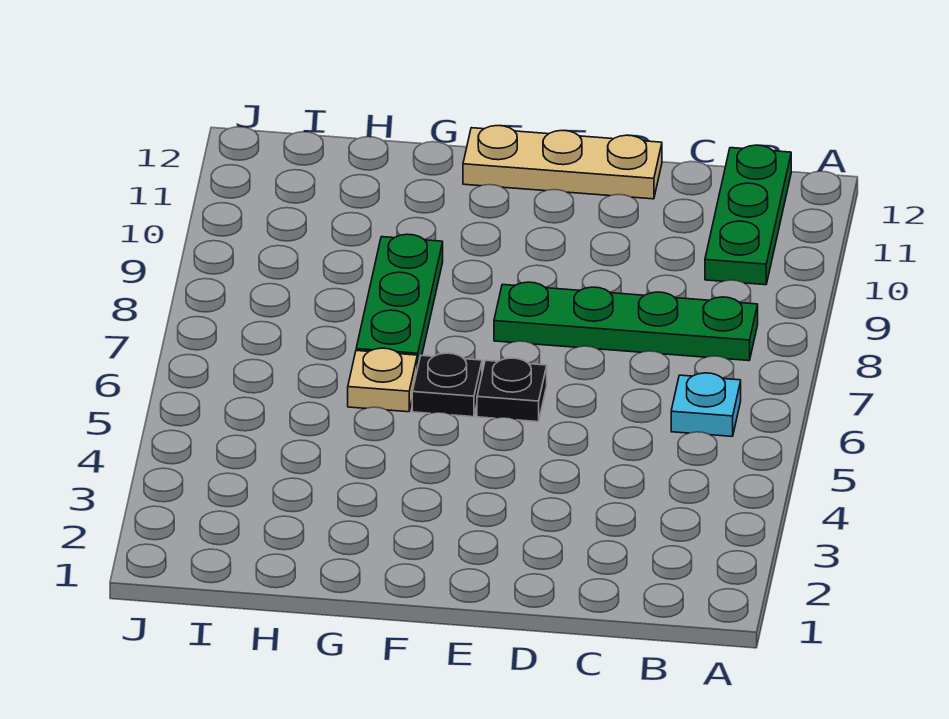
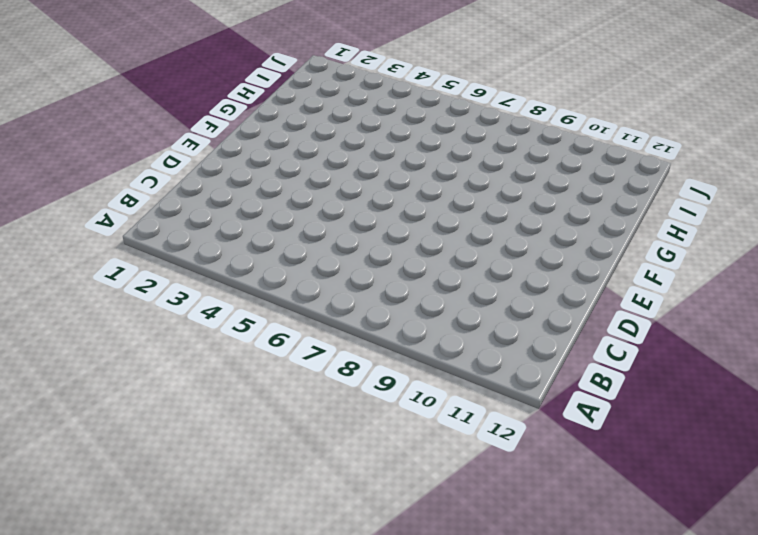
none -> cyan plate B6 level 1
none -> green plate B8:E8 level 1

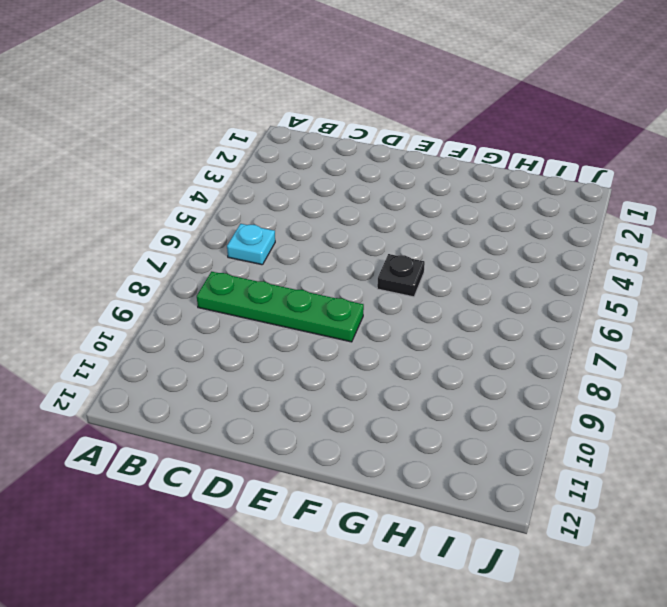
none -> green plate B10:B12 level 1
none -> tan plate D12:F12 level 1

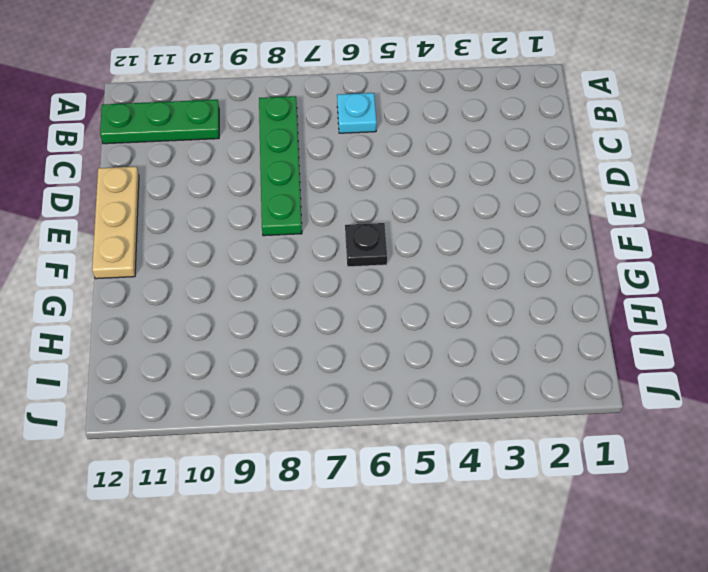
none -> black plate E6 level 1
none -> tan plate G6 level 1

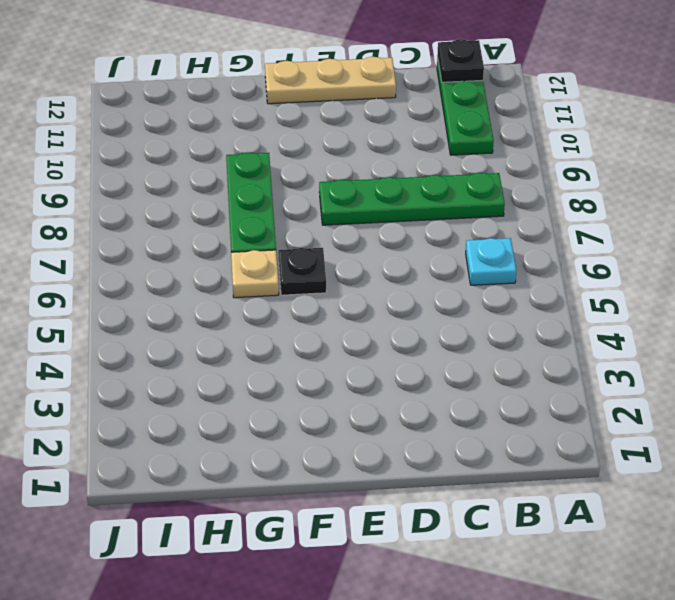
black plate B12 level 2 -> black plate E6 level 1

